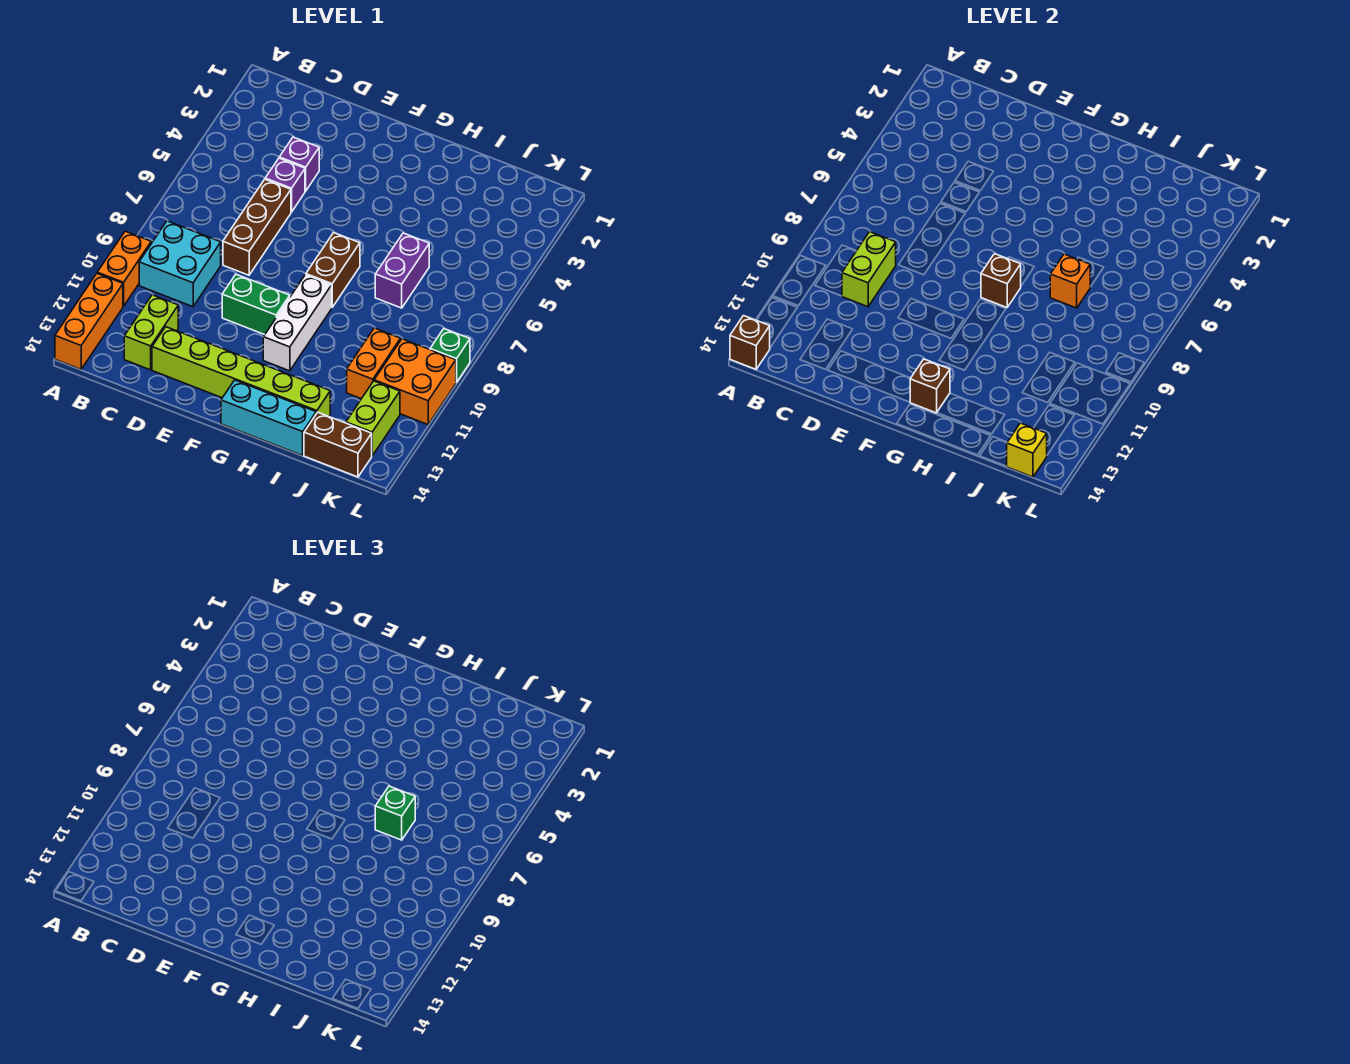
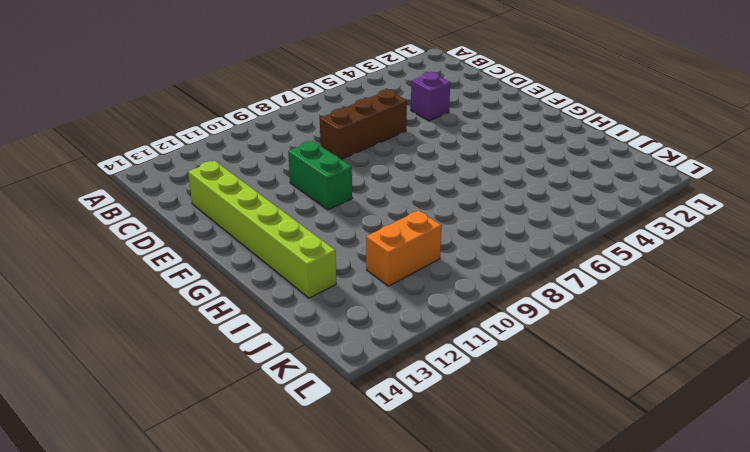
none -> orange brick A10:A11 level 1
none -> orange brick A12:A14 level 1
none -> cyan brick B9:C10 level 1

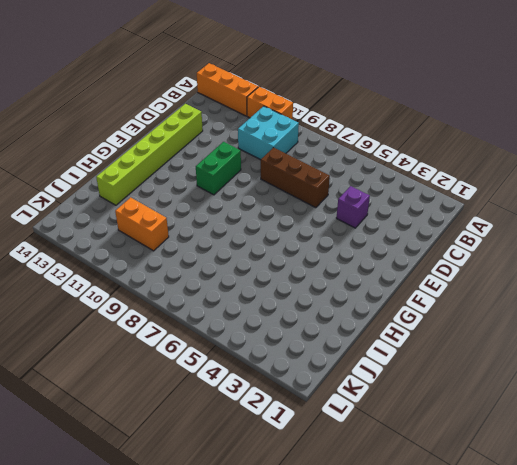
none -> lime brick C12:C13 level 1
none -> purple brick D5 level 1
none -> brown brick G7:G8 level 1

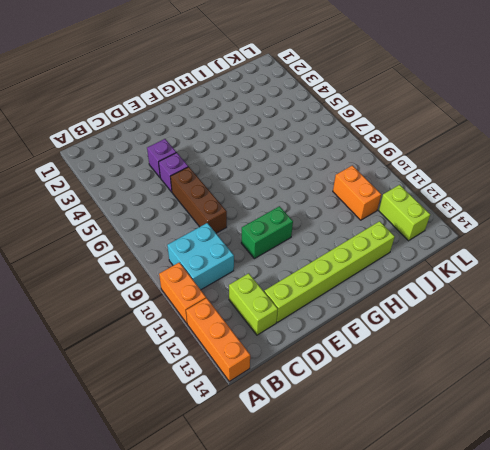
none -> brown brick G7:G8 level 1
none -> white brick G9:G11 level 1
none -> cyan brick G14:I14 level 1

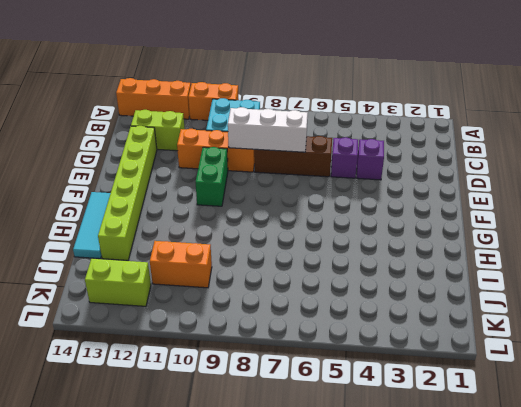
white brick D7:D9 level 2 -> white brick G9:G11 level 1
orange brick D9:D11 level 1 -> none
cyan tile G14:I14 level 1 -> cyan brick G14:I14 level 1
none -> brown brick G7:G8 level 1
none -> purple brick I6:I7 level 1
none -> brown brick J14:K14 level 1

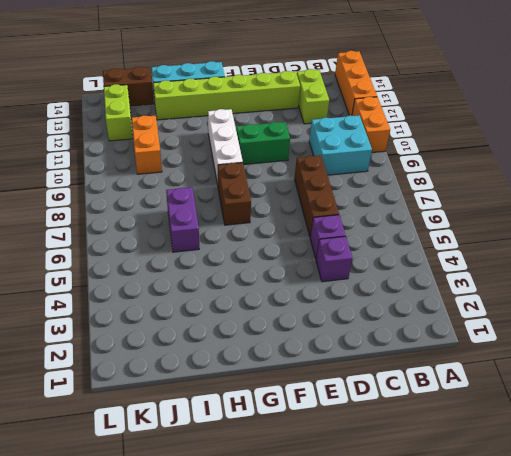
none -> orange brick K10:L11 level 1
none -> green brick L9 level 1
none -> brown brick A14 level 2

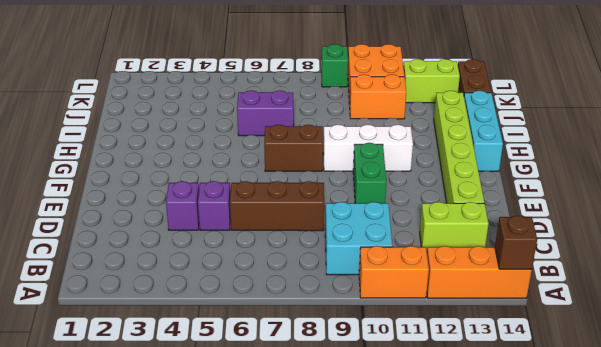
none -> lime brick C9:C10 level 2
none -> brown brick G8 level 2
none -> brown brick G13 level 2

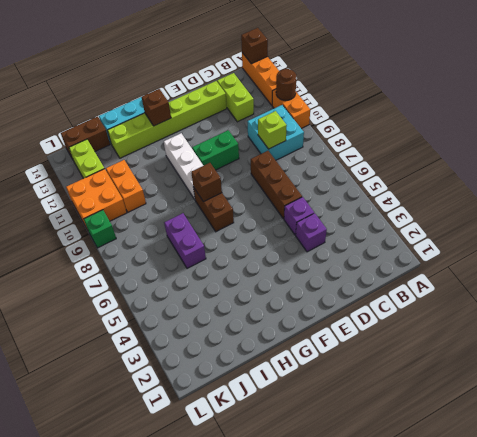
brown round brick A11 level 2 -> none
lime brick C9 level 2 -> lime brick C9:C10 level 2
none -> orange brick I7 level 2
none -> yellow brick K14 level 2
none -> green brick I7 level 3

